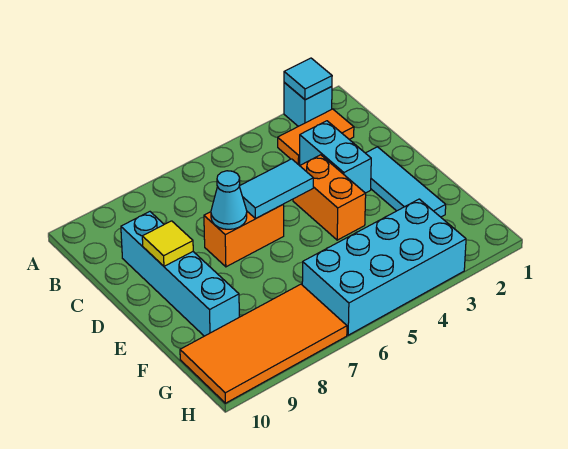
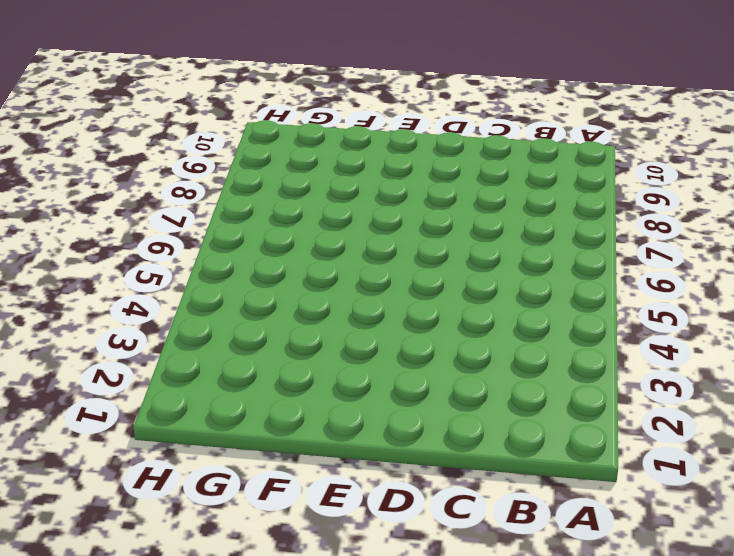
none -> cyan brick A2 level 1
none -> orange tile B2:B3 level 1
none -> cyan brick C3:D3 level 1

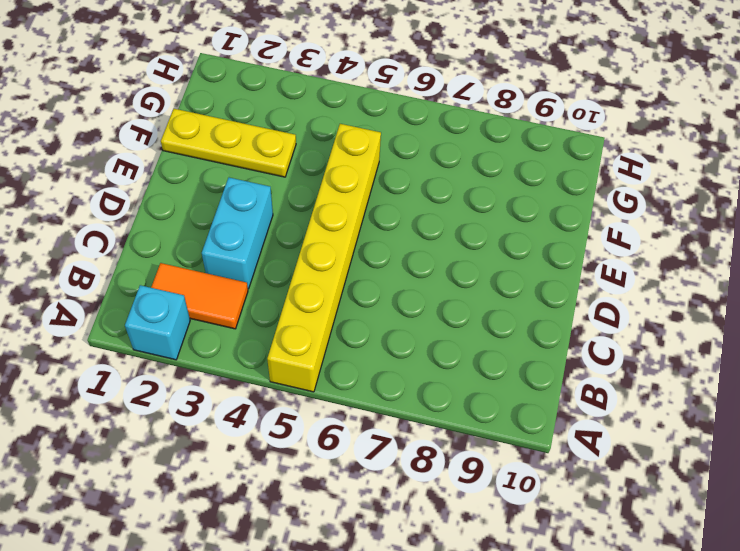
yellow brick A5:F5 level 1 -> none
yellow plate F1:F3 level 1 -> cyan tile D2:F2 level 1
none -> cyan brick C9:F9 level 1
none -> orange brick D4:E4 level 1
none -> orange brick D6:D7 level 1

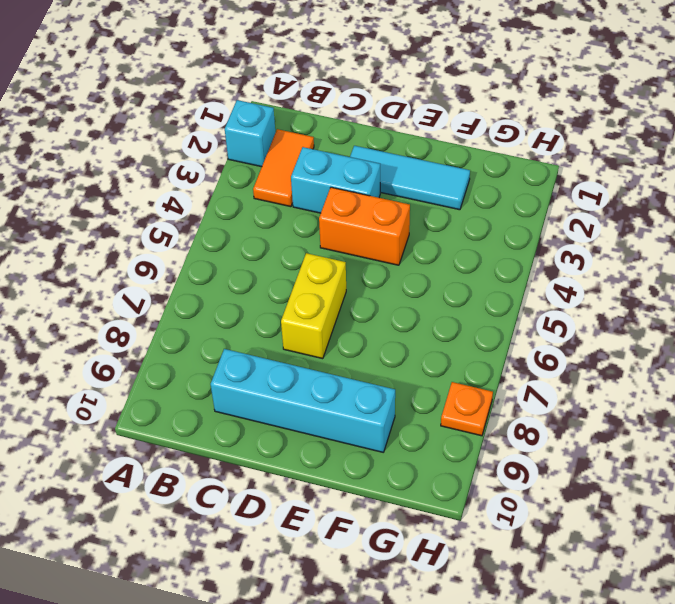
yellow brick D6:D7 level 1 -> orange brick D6:D7 level 1
orange plate H8 level 1 -> orange tile G7:H10 level 1
none -> cyan brick G3:H6 level 1
none -> cyan tile A2 level 2
none -> cyan tile D5:D6 level 2

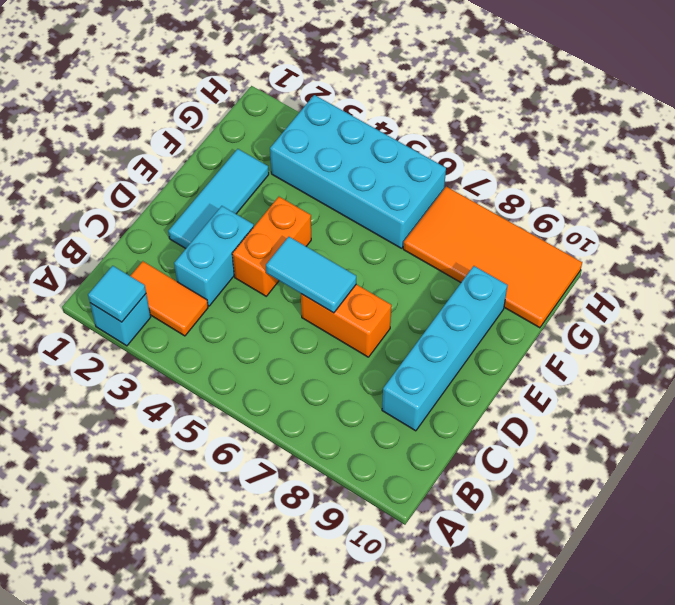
none -> cyan cone D7 level 2
none -> yellow tile D9 level 2

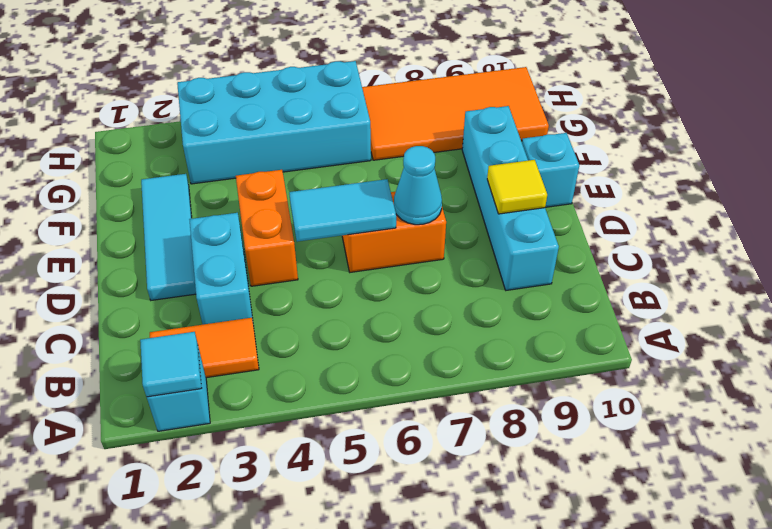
cyan brick E10 level 1 -> none

